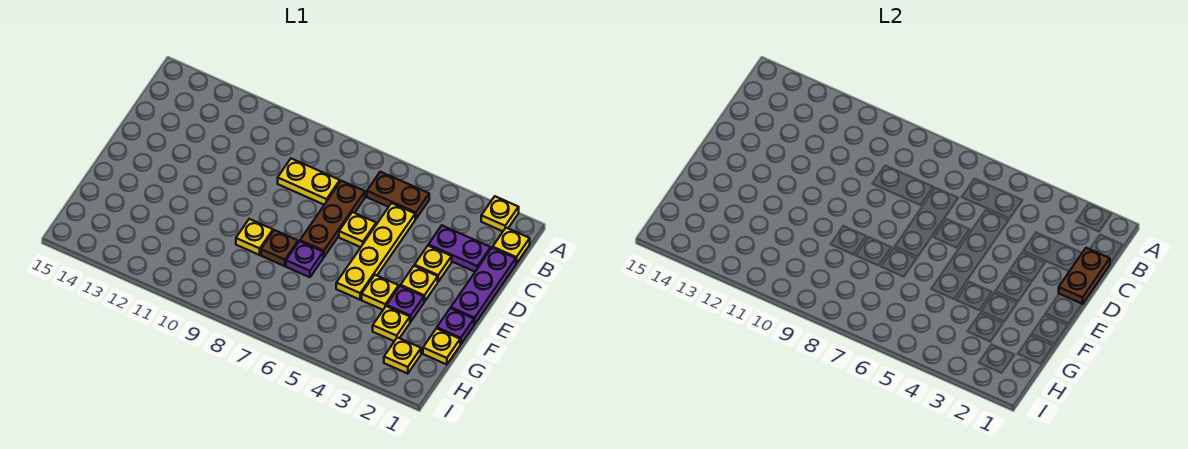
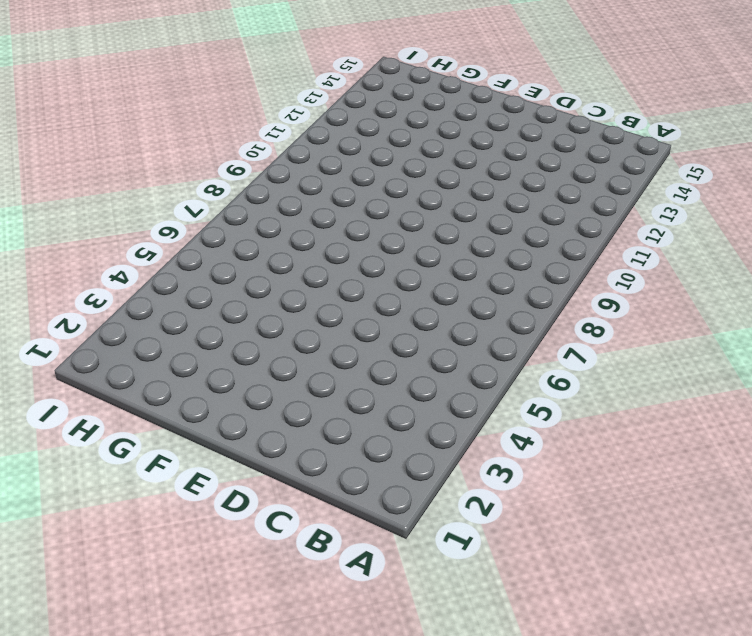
none -> yellow plate A2 level 1
none -> yellow plate B1 level 1
none -> brown plate B5:B6 level 1

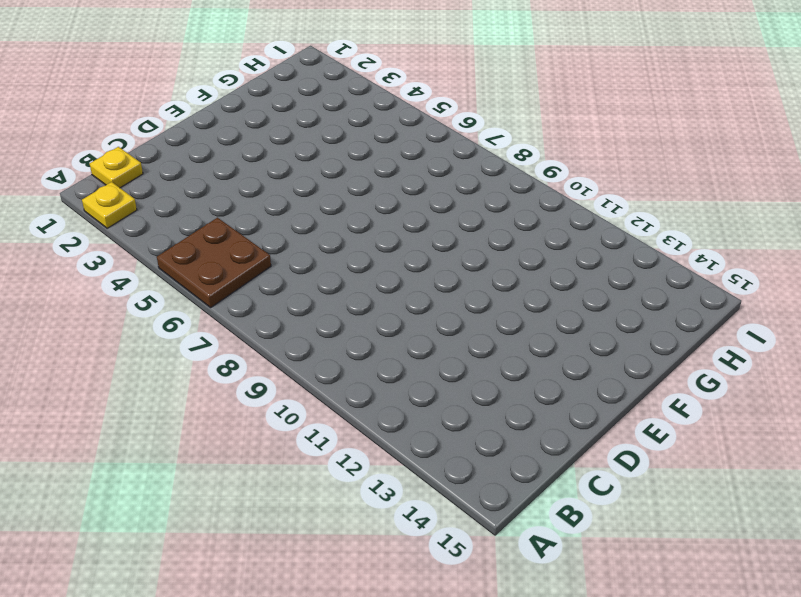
brown plate A5:B6 level 1 -> brown plate B5:B6 level 1
none -> purple plate C1:E1 level 1
none -> purple plate C2:C3 level 1
none -> yellow plate C5:F5 level 1

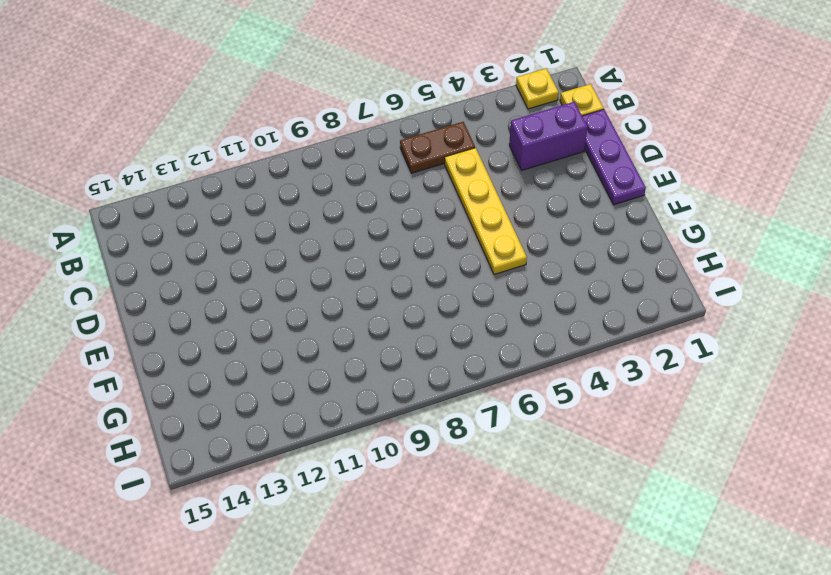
purple brick C2:C3 level 1 -> purple plate C2:C3 level 1
none -> brown plate C7:E7 level 1
none -> yellow plate C8:C9 level 1
none -> yellow plate D3 level 1

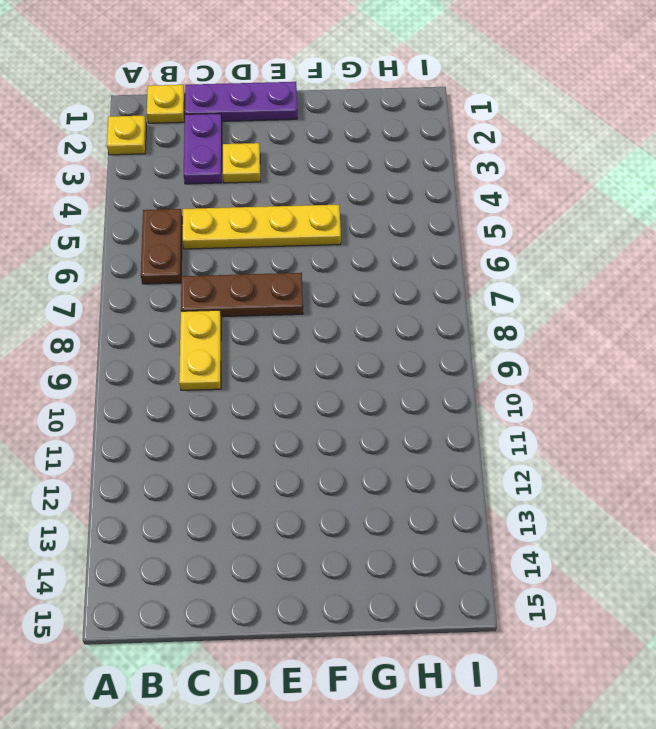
none -> yellow plate D6 level 1
none -> yellow plate E3 level 1
none -> purple plate F1 level 1

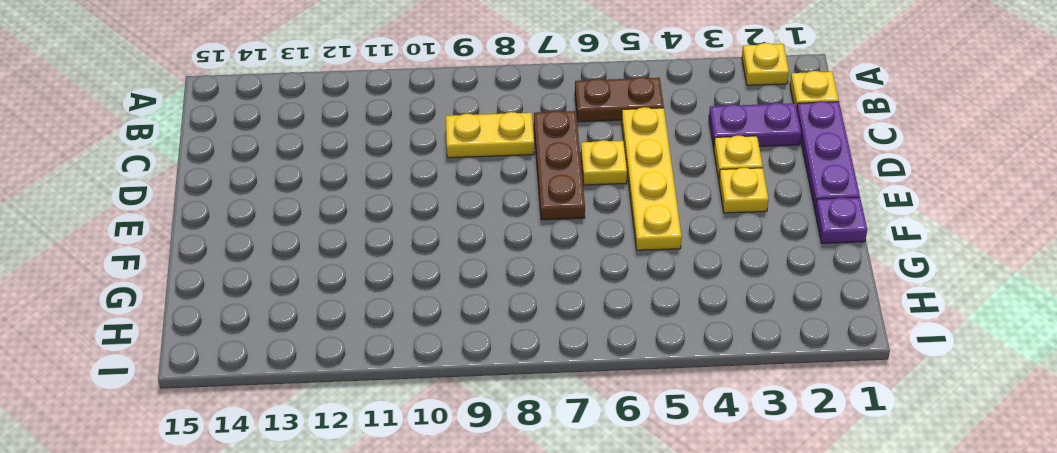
none -> purple plate F3 level 1
none -> yellow plate F4 level 1
none -> purple plate F7 level 1

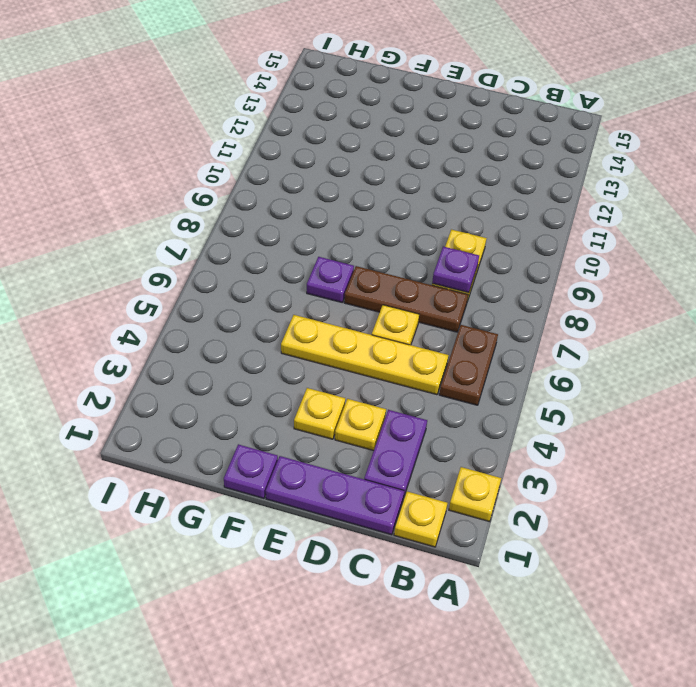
purple plate C8 level 2 -> purple plate F3 level 1
none -> yellow plate F4 level 1
none -> brown plate F8 level 1
none -> yellow plate F9 level 1

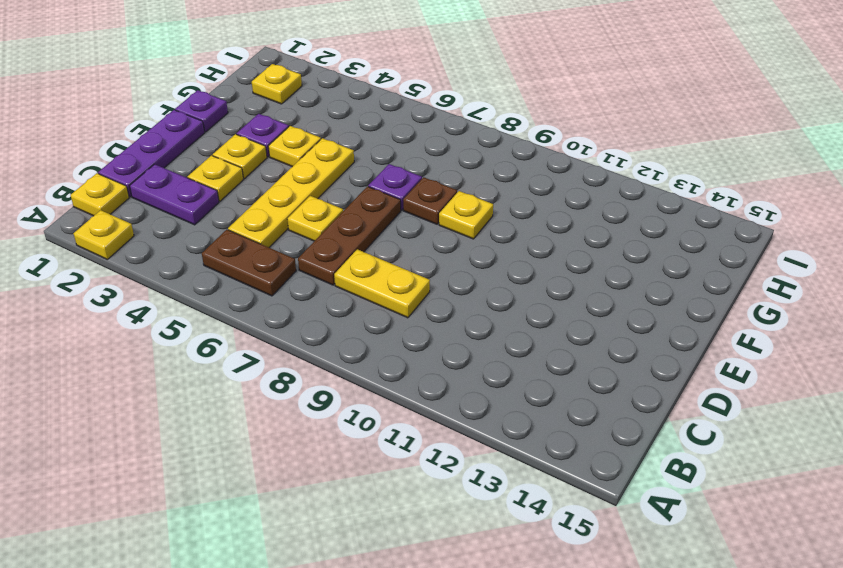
none -> yellow plate G1 level 1
none -> yellow plate G3 level 1
none -> brown plate C1:D1 level 2

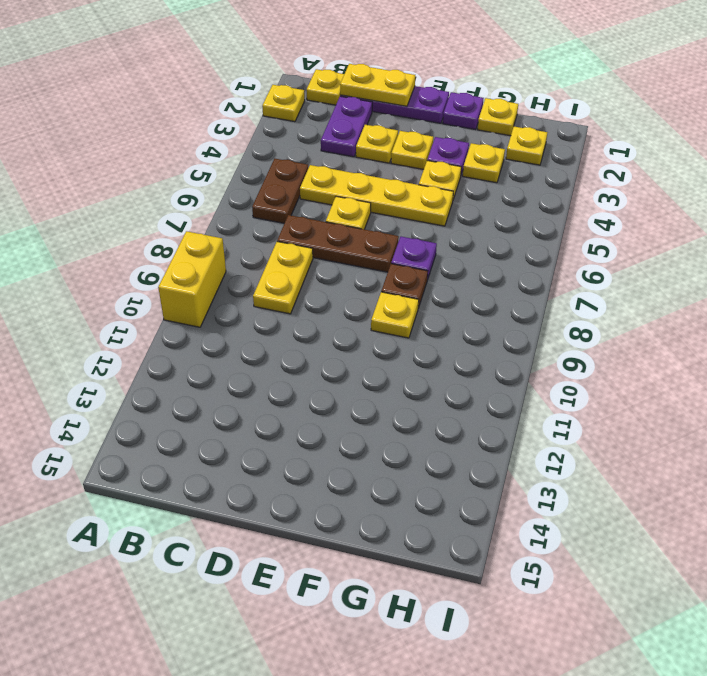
yellow brick A9:A10 level 1 -> none
yellow plate C1:D1 level 2 -> brown plate C1:D1 level 2

